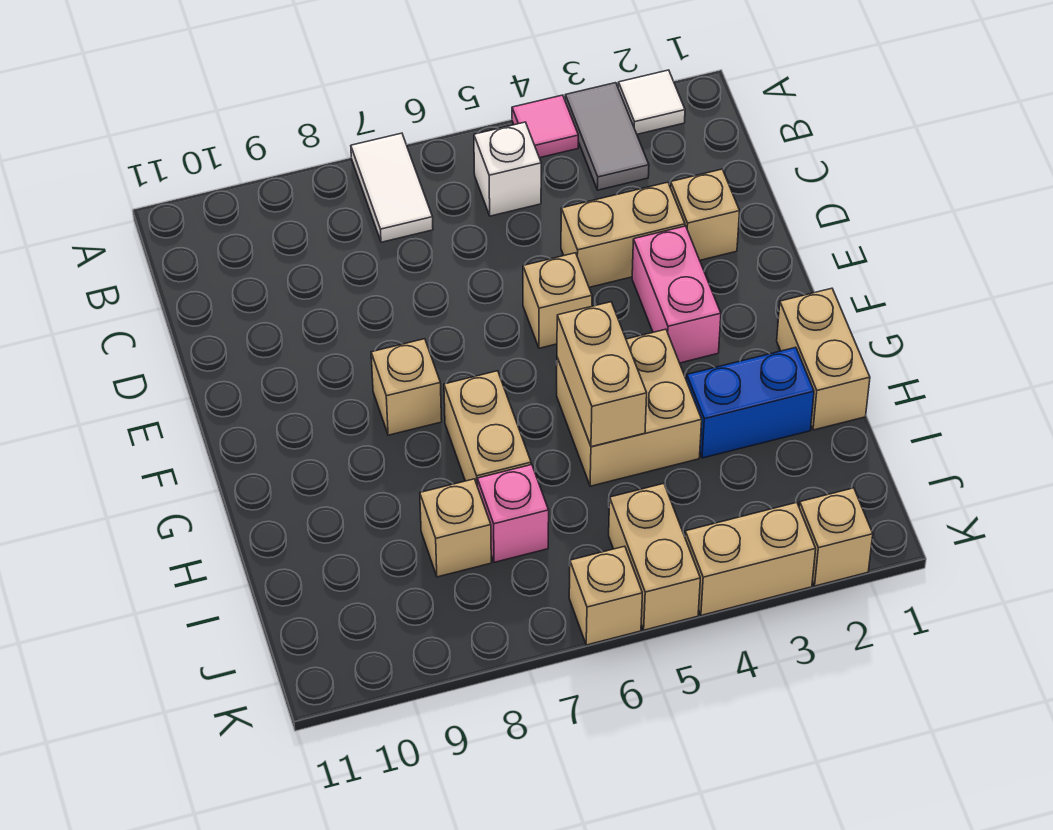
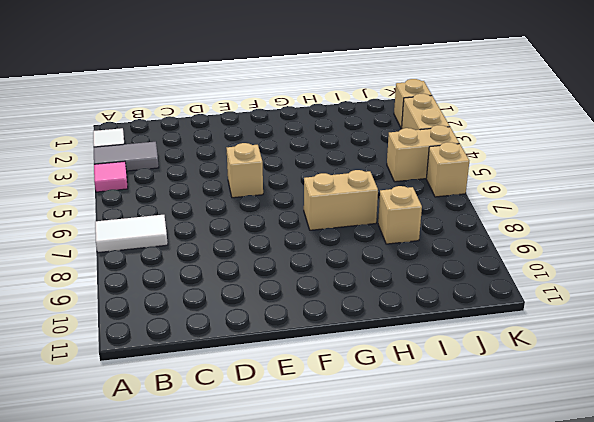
none -> white brick B5 level 1
none -> tan brick D2 level 1
none -> tan brick D3:D4 level 1

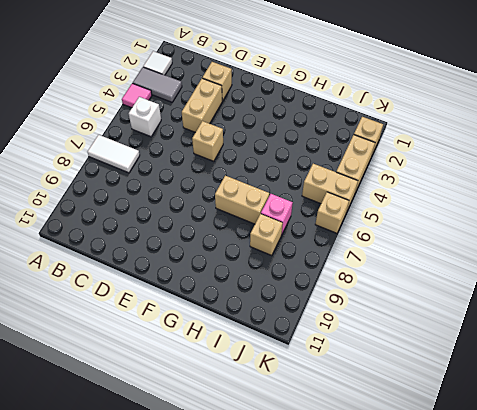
none -> pink brick E3:F3 level 1
none -> tan brick F8 level 1
none -> tan brick G1:H1 level 1

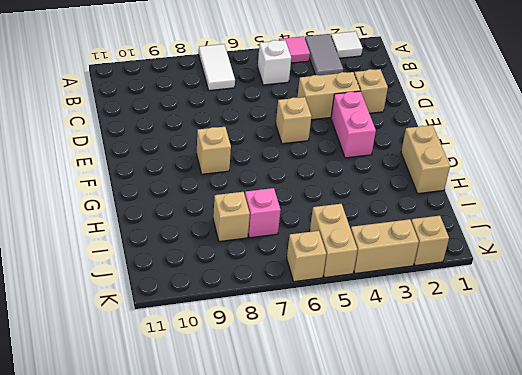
none -> tan brick G4:H5 level 1
none -> tan brick G7:H7 level 1
none -> blue brick H2:H3 level 1

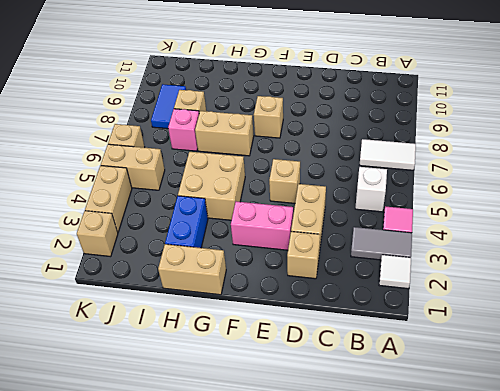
blue tile J8:J9 level 1 -> none
none -> tan brick G5:H5 level 2

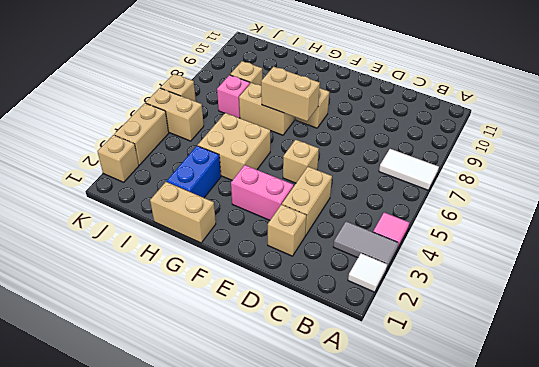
tan brick F7:G7 level 2 -> tan brick G5:H5 level 2
none -> white brick B5 level 1

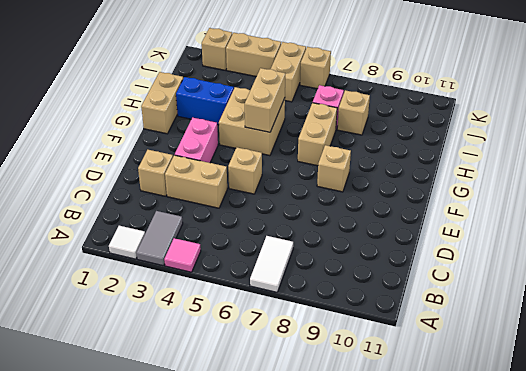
none -> white brick B5 level 1

